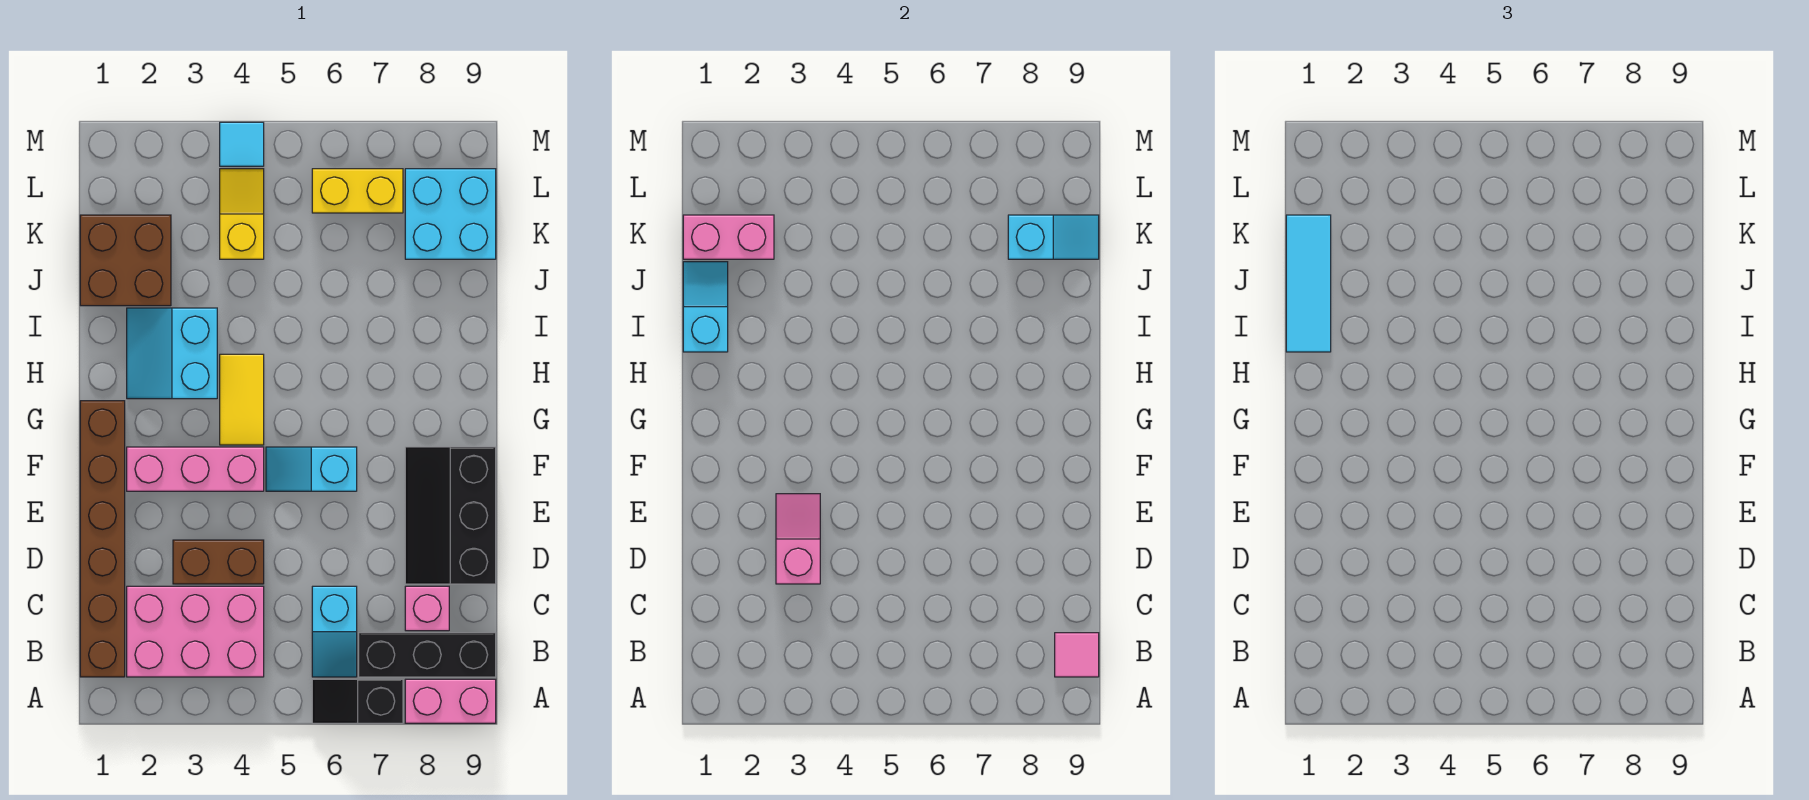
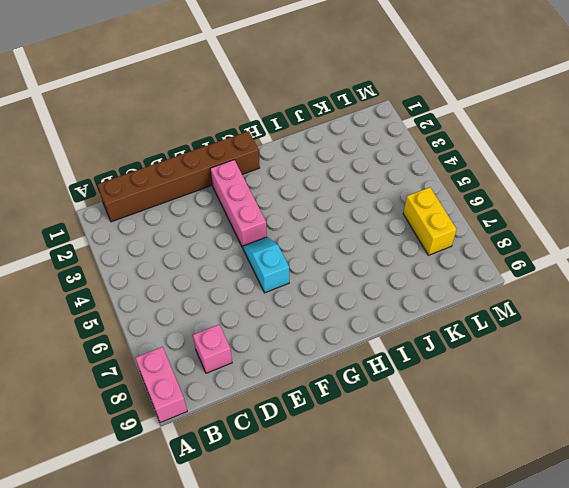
none -> black slope A6:A7 level 1 top 7
none -> pink brick B2:C4 level 1
none -> cyan slope B6:C6 level 1 top C

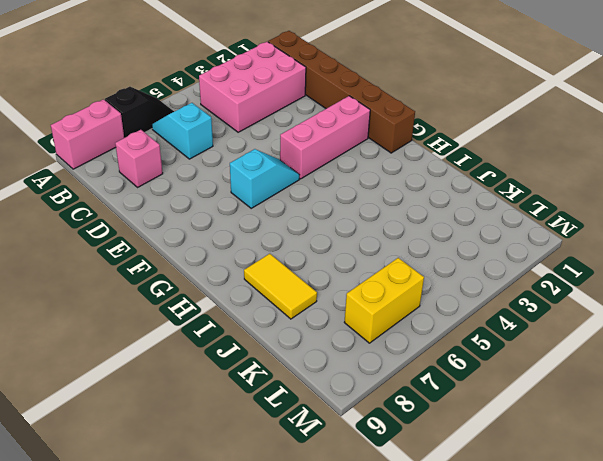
yellow tile I8:J8 level 1 -> yellow tile G4:H4 level 1
none -> black brick B7:B9 level 1
none -> brown brick D3:D4 level 1
none -> black slope D8:F9 level 1 top 9

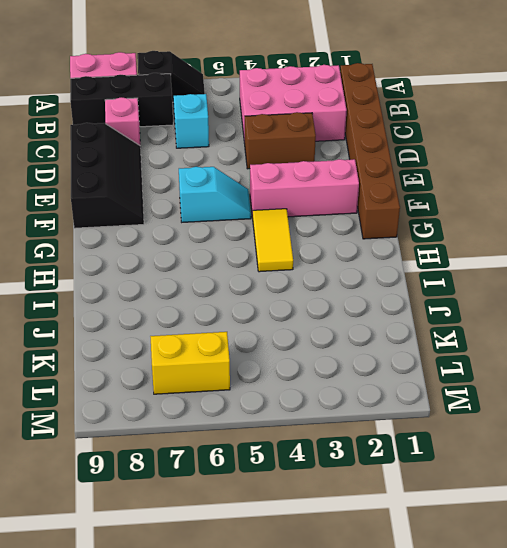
none -> cyan slope H2:I3 level 1 top 3
none -> brown brick J1:K2 level 1
none -> yellow slope K4:L4 level 1 top K

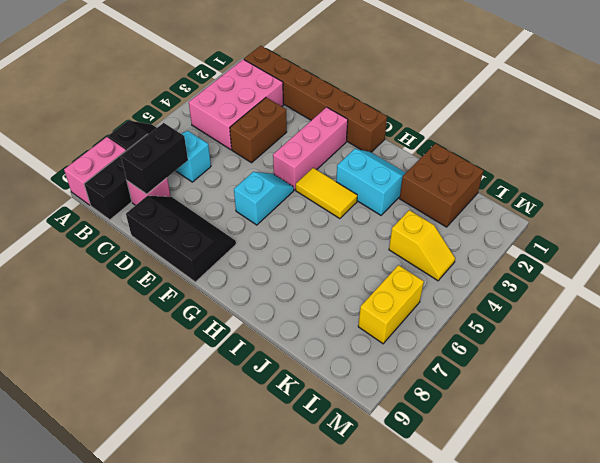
black brick C7:C8 level 2 -> none
none -> cyan brick K8:L9 level 1
none -> cyan tile M4 level 1
none -> pink tile B9 level 2

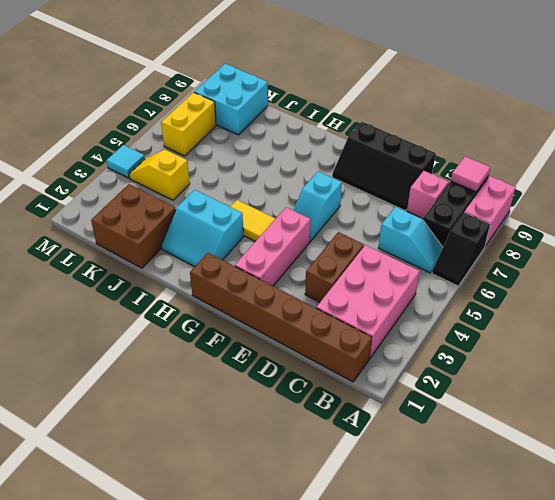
none -> pink slope D3:E3 level 2 top D
none -> cyan slope I1:J1 level 2 top I
none -> pink brick K1:K2 level 2

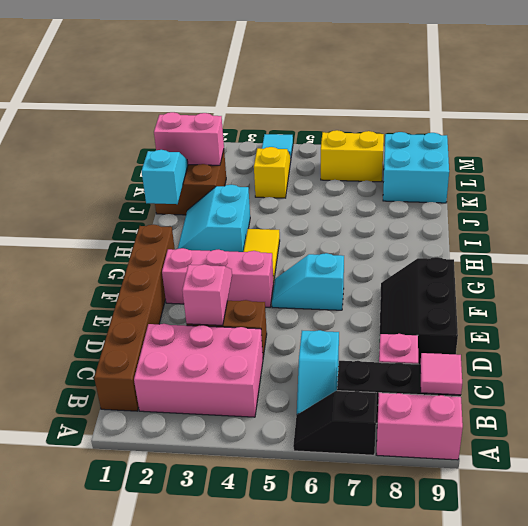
none -> cyan slope K8:K9 level 2 top 8
none -> cyan tile I1:K1 level 3

